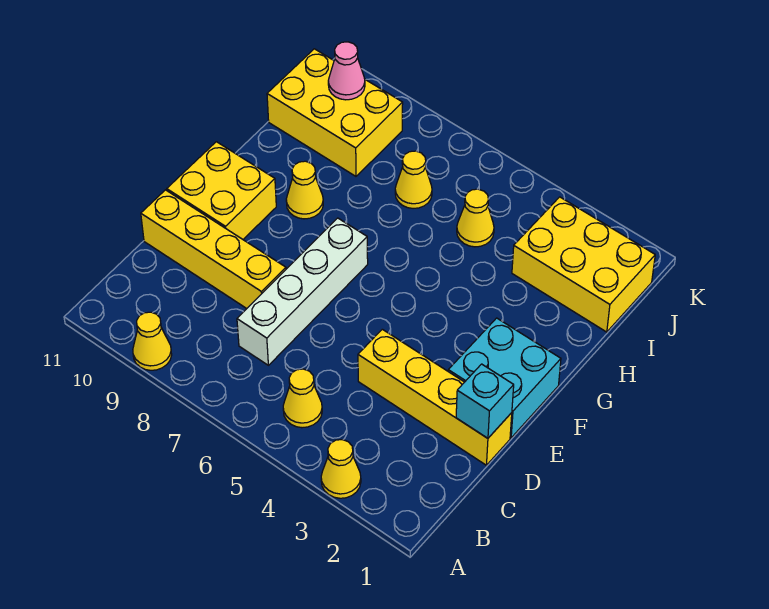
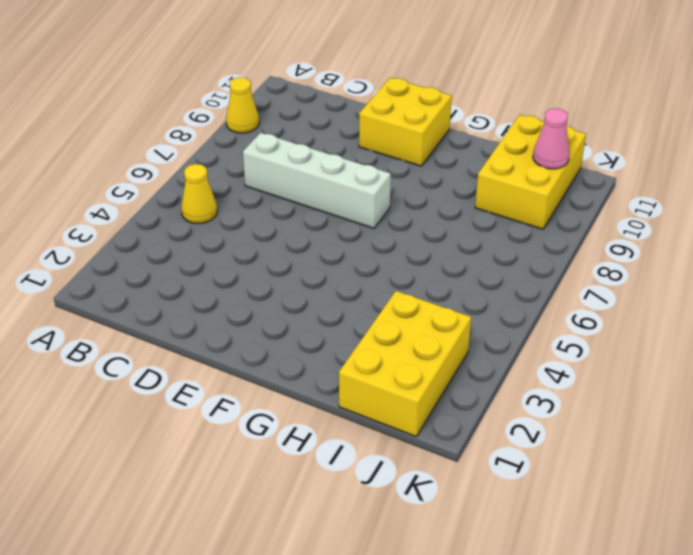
none -> yellow cone A3 level 1
none -> yellow brick D1:D4 level 1
none -> yellow brick D8:D11 level 1

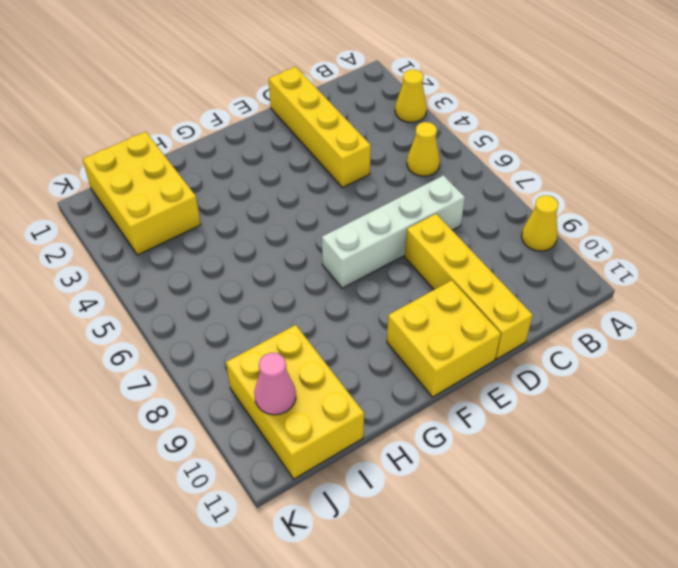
none -> cyan brick E1:F2 level 1
none -> yellow cone G9 level 1
none -> yellow cone I5 level 1

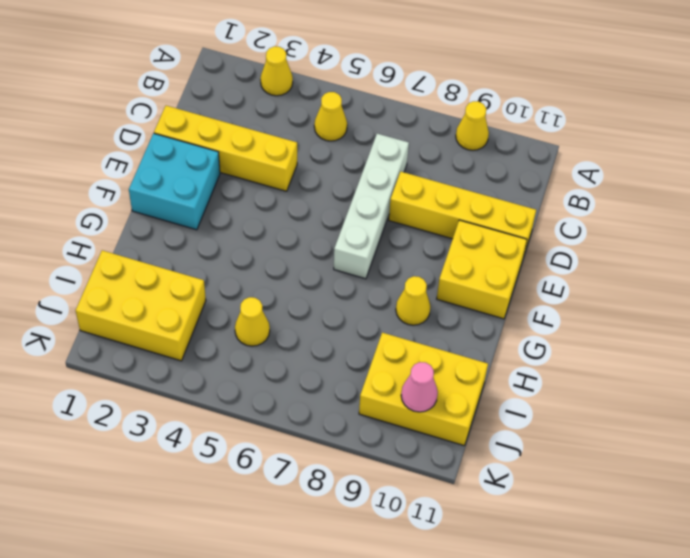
none -> yellow cone I7 level 1
none -> cyan brick D1 level 2

